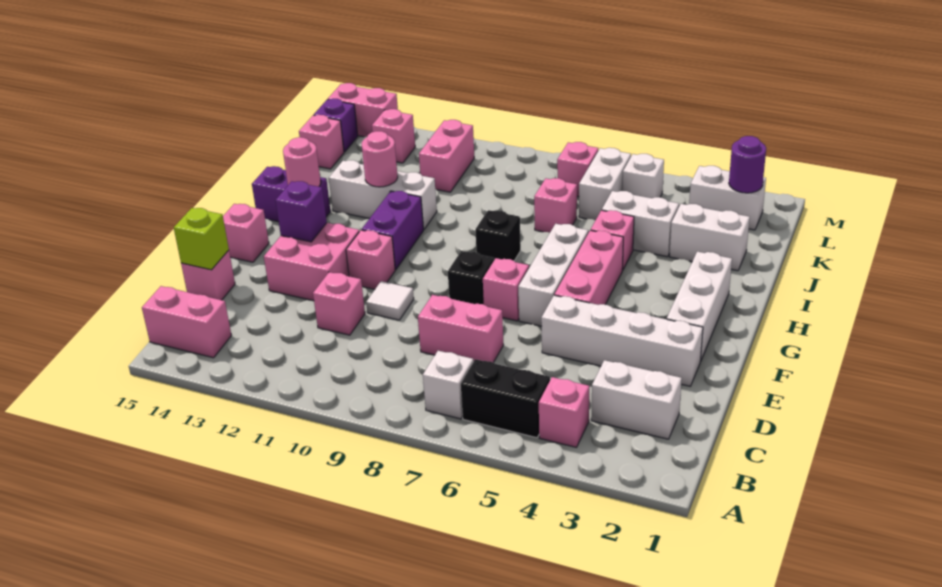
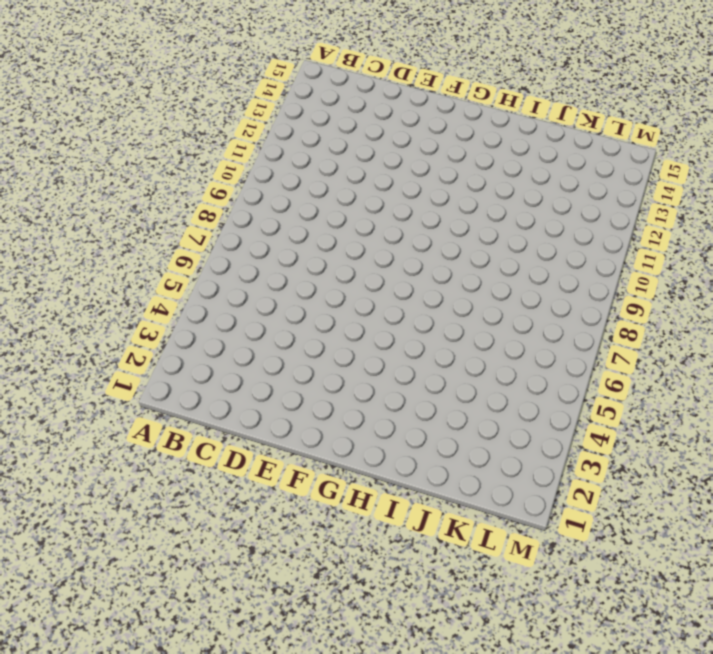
none -> pink brick B4 level 1
none -> black brick B5:B6 level 1
none -> white brick B7 level 1
none -> pink brick B14:B15 level 1

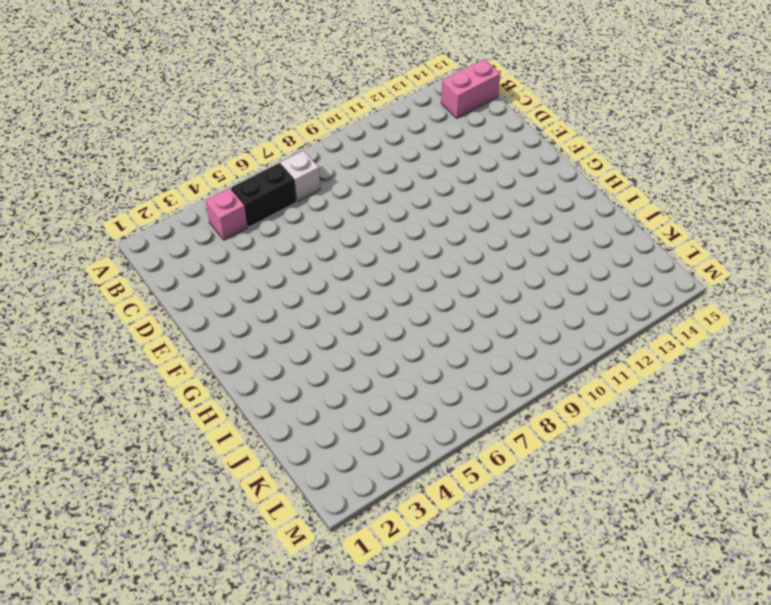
none -> white brick C2:C3 level 1
none -> pink brick D7:D8 level 1
none -> pink brick D11 level 1
none -> pink brick D15 level 1

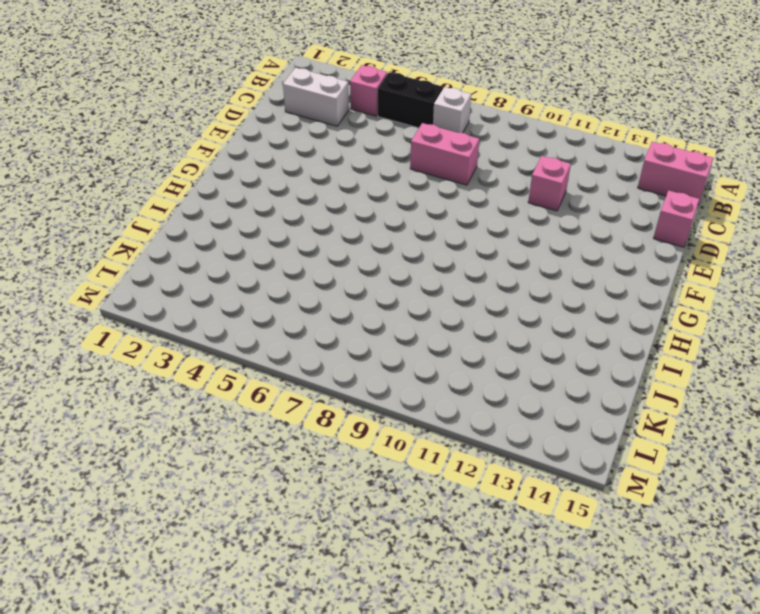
none -> white brick E2:E5 level 1
none -> white tile E10 level 1
none -> pink brick E12:F13 level 1
none -> white brick F2:H2 level 1

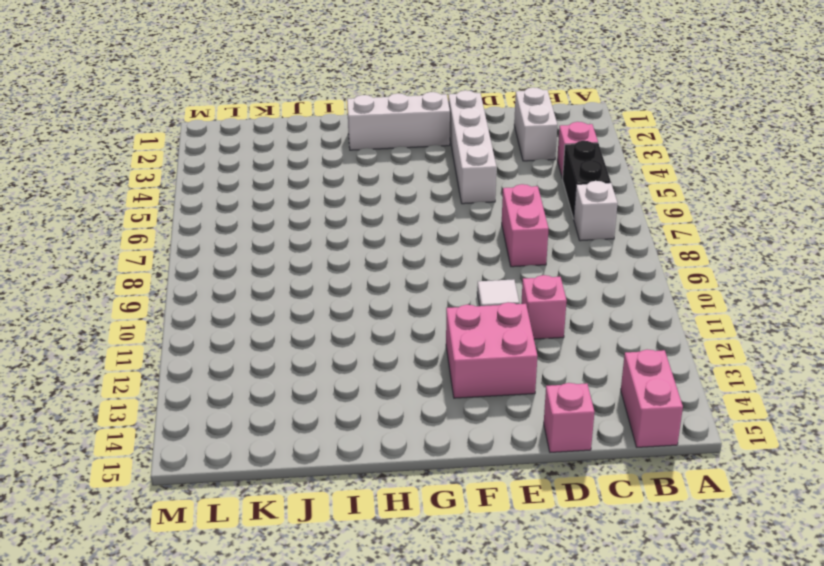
none -> pink brick F5:H5 level 1
none -> white brick F6:H6 level 1
none -> pink brick F7 level 1
none -> black brick F8 level 1

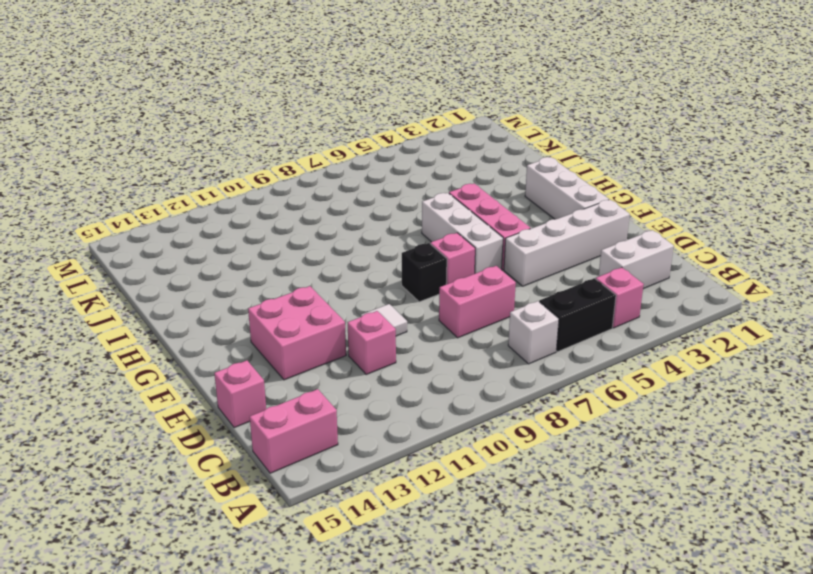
none -> pink brick F11 level 1
none -> pink brick F15 level 1
none -> purple brick G11:H11 level 1
none -> black brick H8 level 1

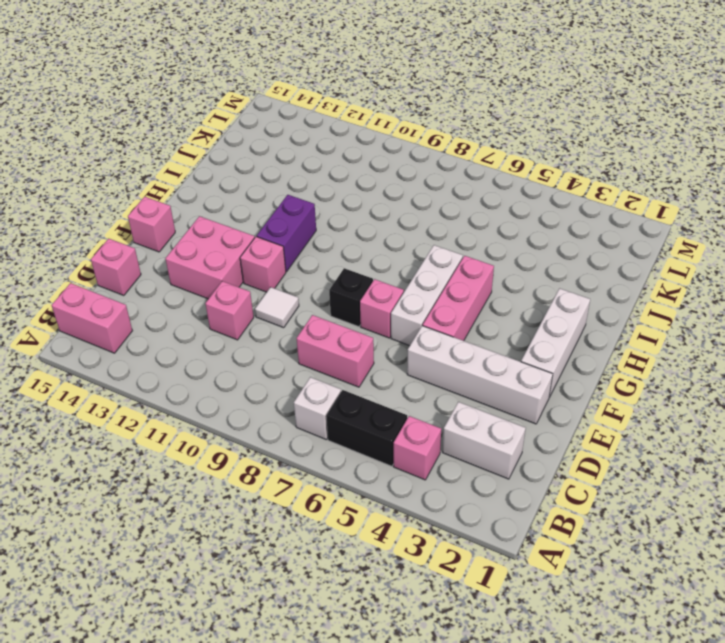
none -> black brick H8 level 1
none -> purple brick H14:H15 level 1
none -> pink brick I5 level 1
none -> white brick I11:I13 level 1

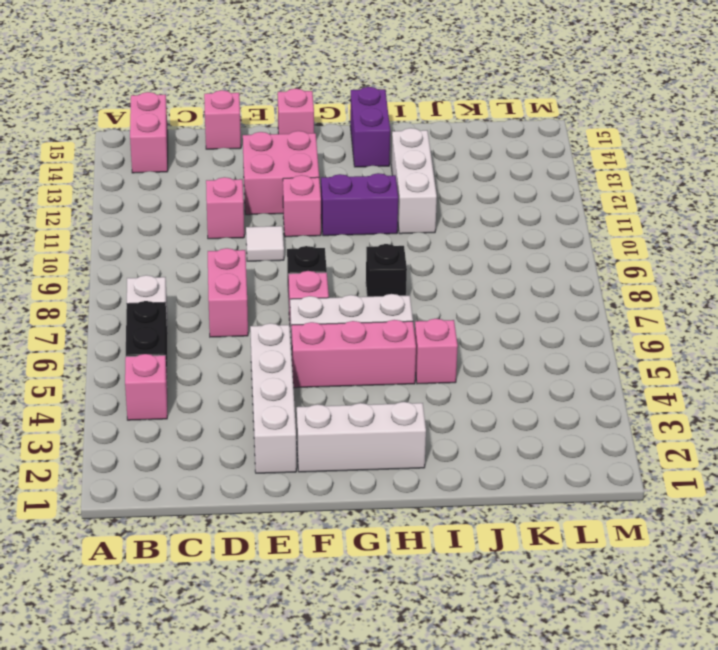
none -> white brick C2:C3 level 1
none -> white brick J2:J3 level 1
none -> white brick J4:J5 level 1
none -> pink brick J7 level 1

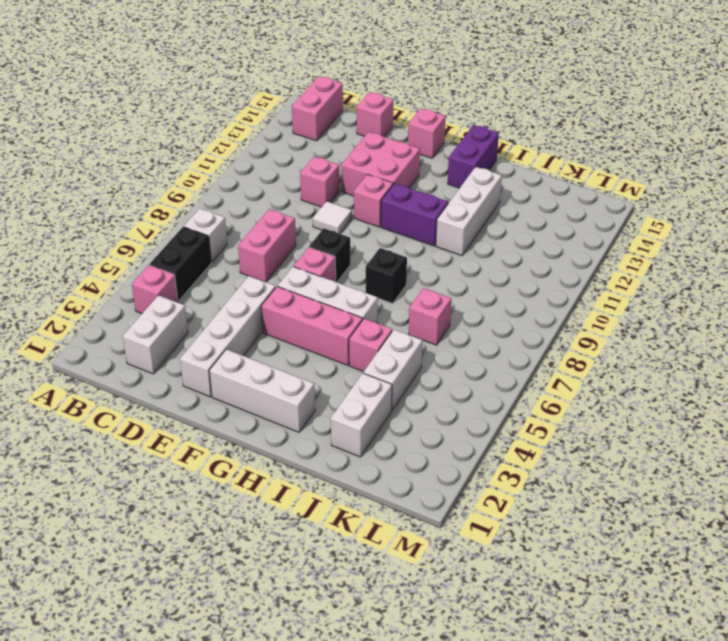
none -> white brick K6:L6 level 1
none -> pink brick K11:L11 level 1
none -> pink brick K15 level 1
none -> white brick L2:L3 level 1

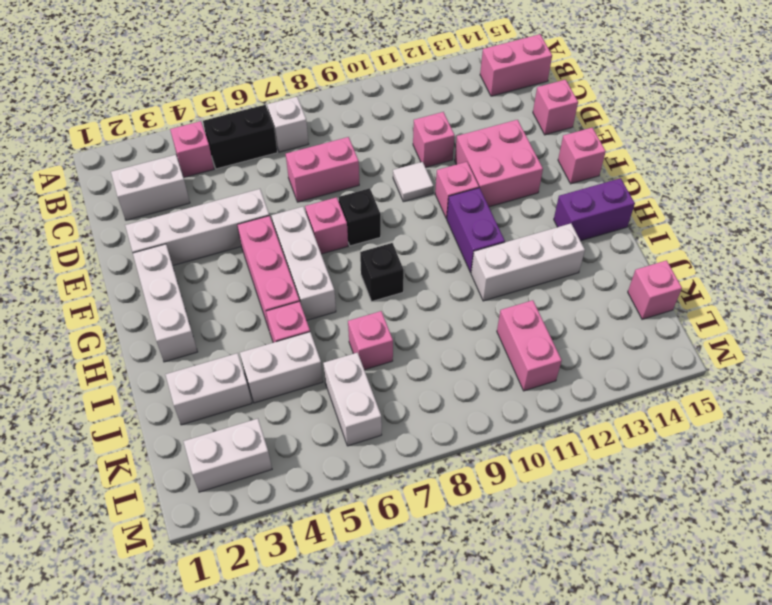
none -> white brick L5 level 1
none -> pink brick L7 level 1
none -> pink brick L13 level 1
none -> purple brick L15 level 1

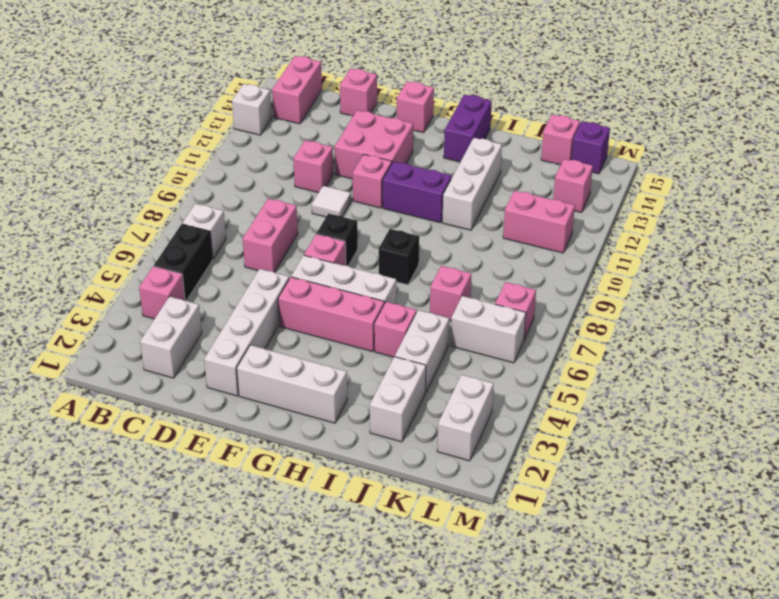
white brick A13 level 1 -> white brick L5 level 1
none -> pink brick M14:M15 level 1
none -> lime brick D15 level 2
none -> purple brick F13 level 2
none -> pink round brick H14 level 2

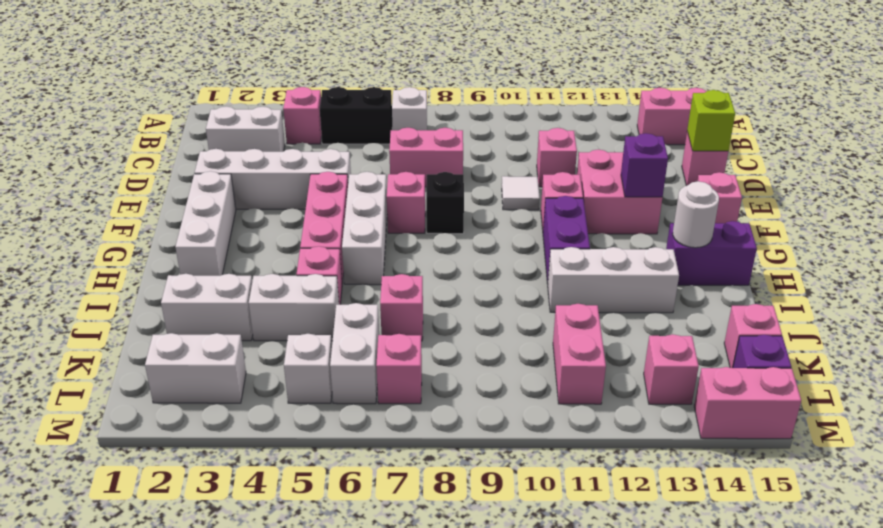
white round brick H14 level 2 -> pink round brick H14 level 2
none -> black brick H8 level 1
none -> pink round brick I12 level 2
none -> purple round brick L2 level 2

